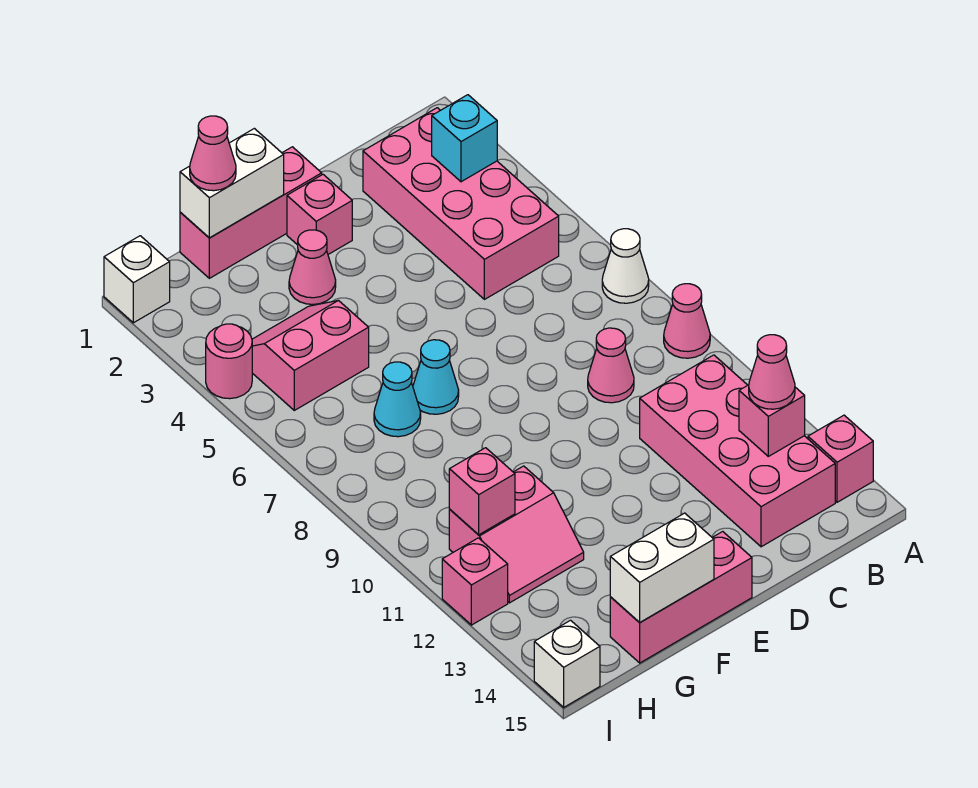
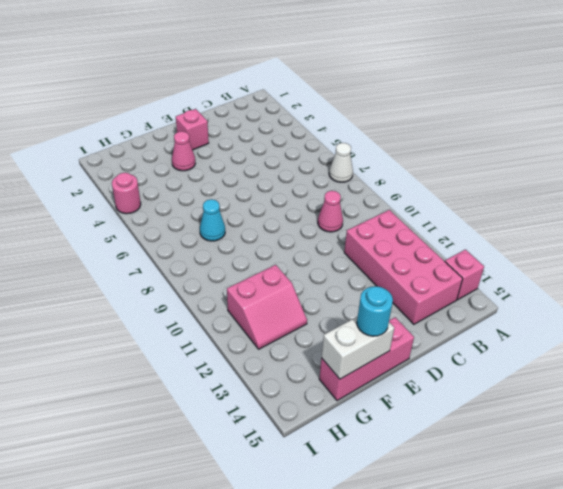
cyan round brick F15 level 3 -> none
none -> pink cone A9 level 1
none -> pink brick B2:C5 level 1
none -> pink brick E1:G1 level 1

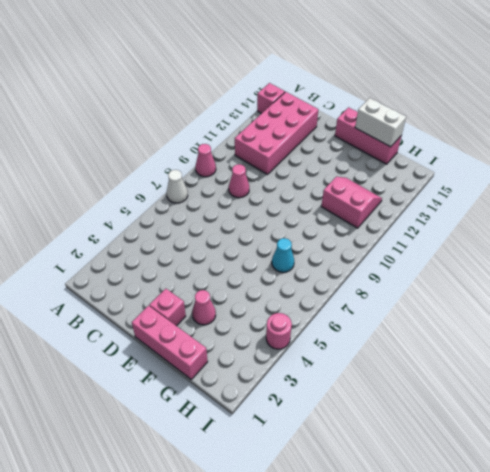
none -> pink brick B2:C5 level 1
none -> cyan cone F7 level 1
none -> pink slope G4:H5 level 1 top 5

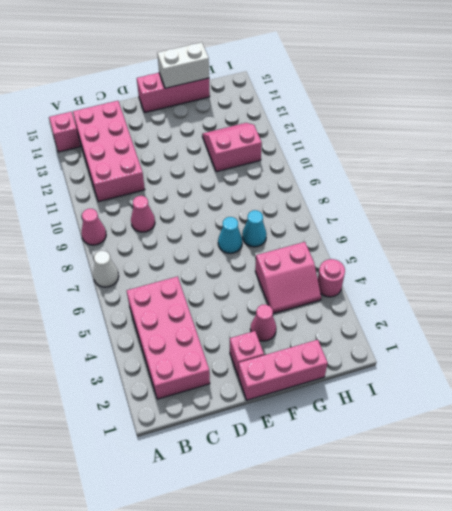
none -> white brick I1 level 1
none -> pink brick I12 level 1
none -> white brick I15 level 1

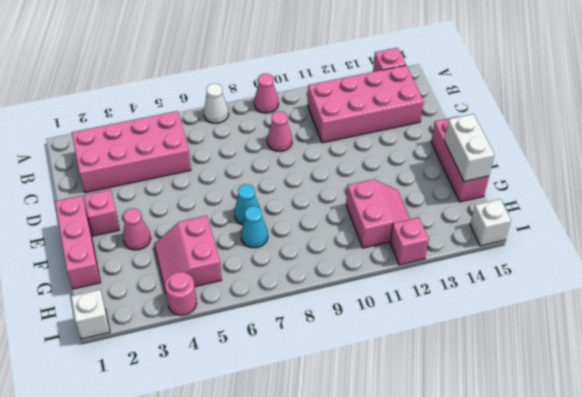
none -> cyan brick B3 level 2
none -> pink brick B13 level 2
none -> white brick F1:G1 level 2

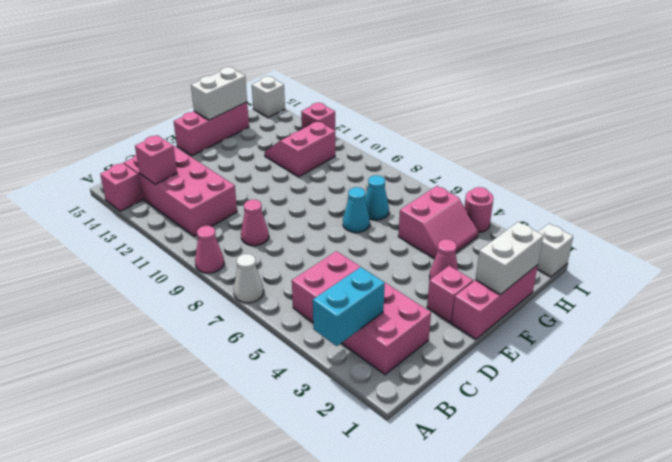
cyan brick A3:B3 level 2 -> cyan brick B3 level 2
none -> pink brick H11 level 2
none -> pink cone B13 level 3
none -> pink cone G1 level 3

